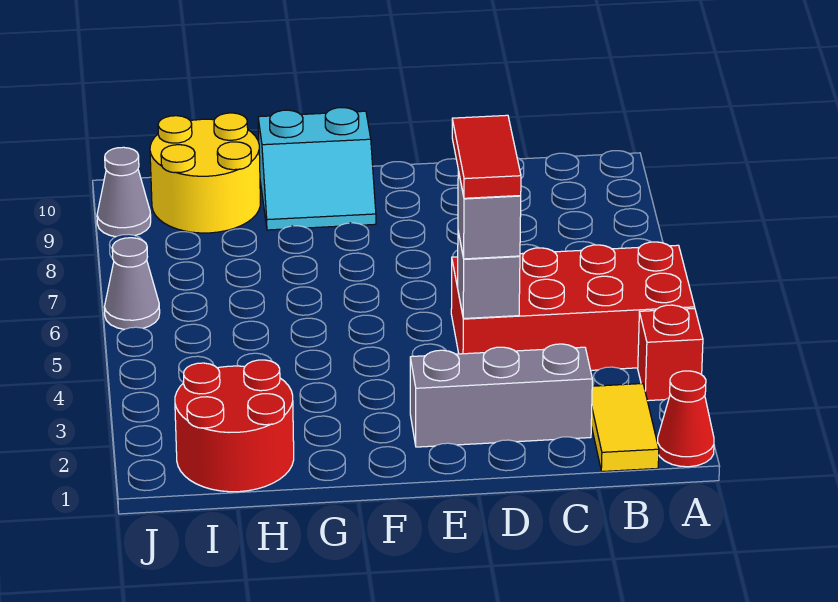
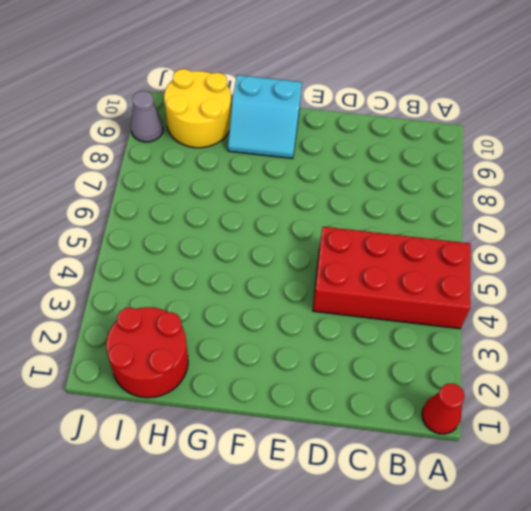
none -> red brick A3 level 1
none -> yellow tile B1:B2 level 1
none -> grey brick C2:E2 level 1

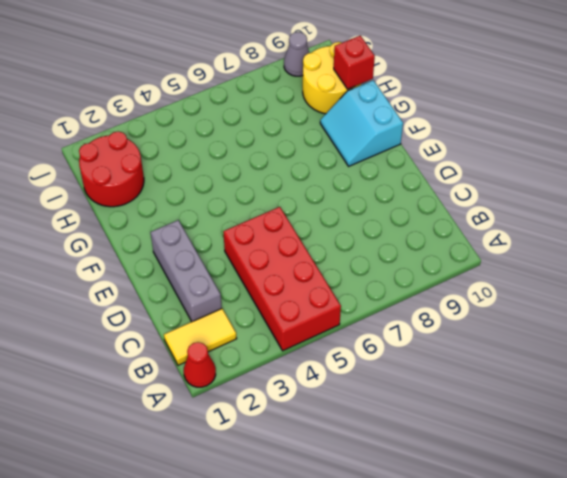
red brick H10 level 2 -> red brick A3 level 1
none -> grey cone J6 level 1
none -> grey brick D4 level 2
none -> grey brick D4 level 3

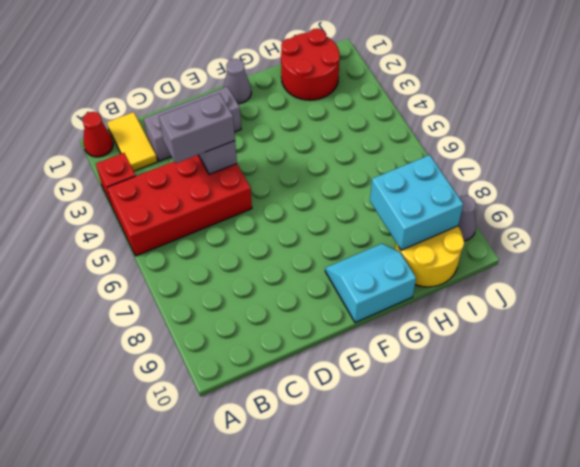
grey brick C4:D4 level 3 -> grey brick D4 level 3
grey cone F1 level 1 -> grey cone J6 level 1
cyan brick H8:I9 level 2 -> none
none -> red tile D4:D5 level 4

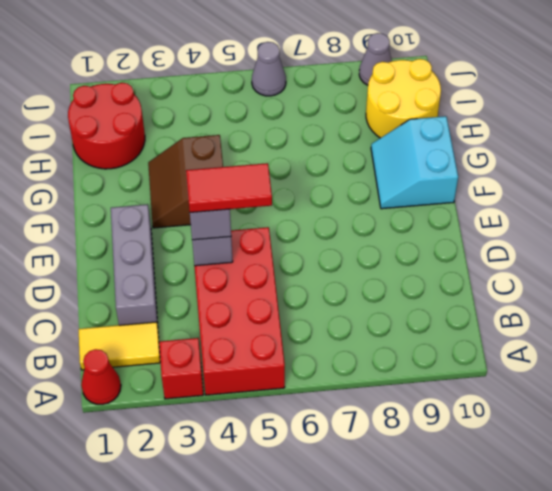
brown slope F3:G4 level 1 top 4 -> none

